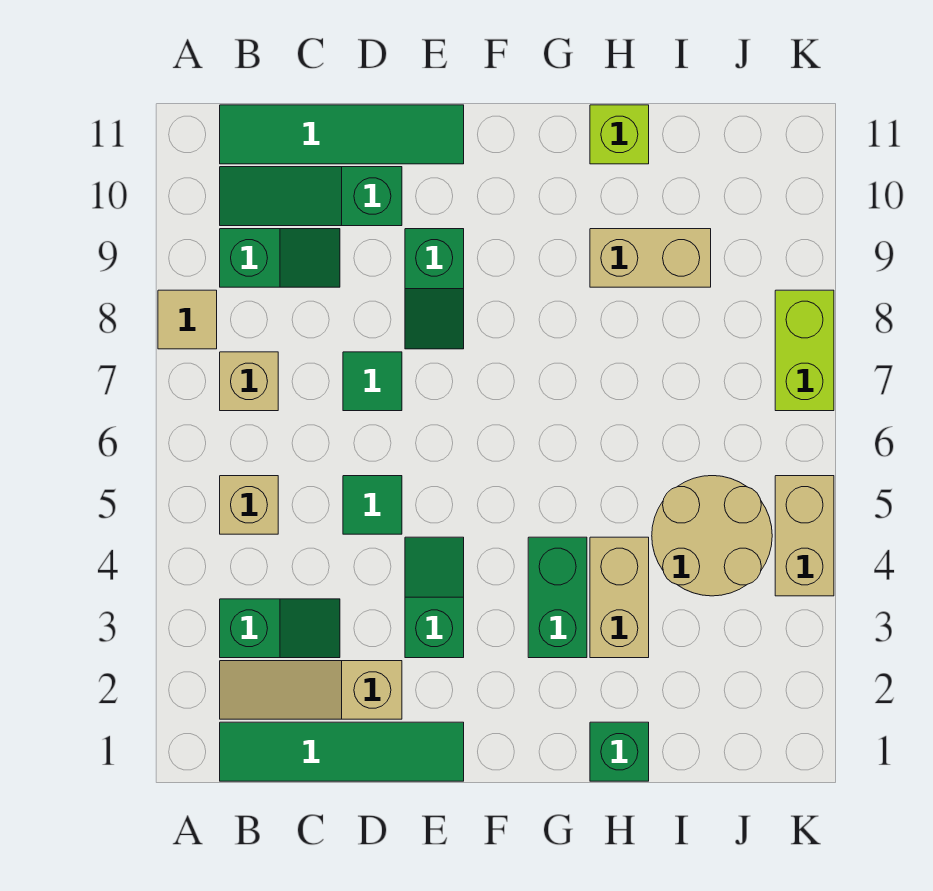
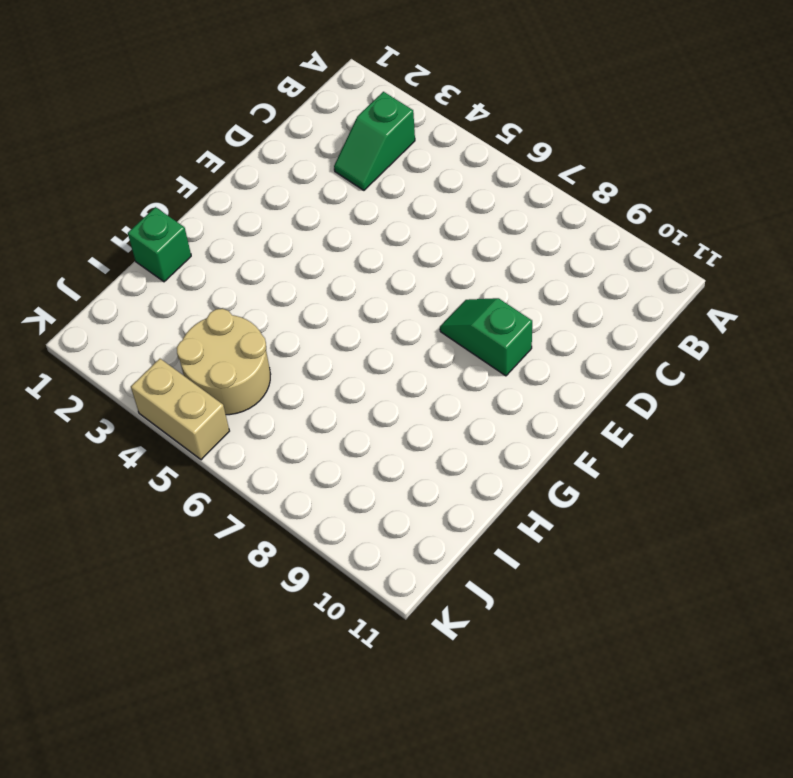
none -> tan tile A8 level 1
none -> green tile B1:E1 level 1
none -> tan slope B2:D2 level 1 top D

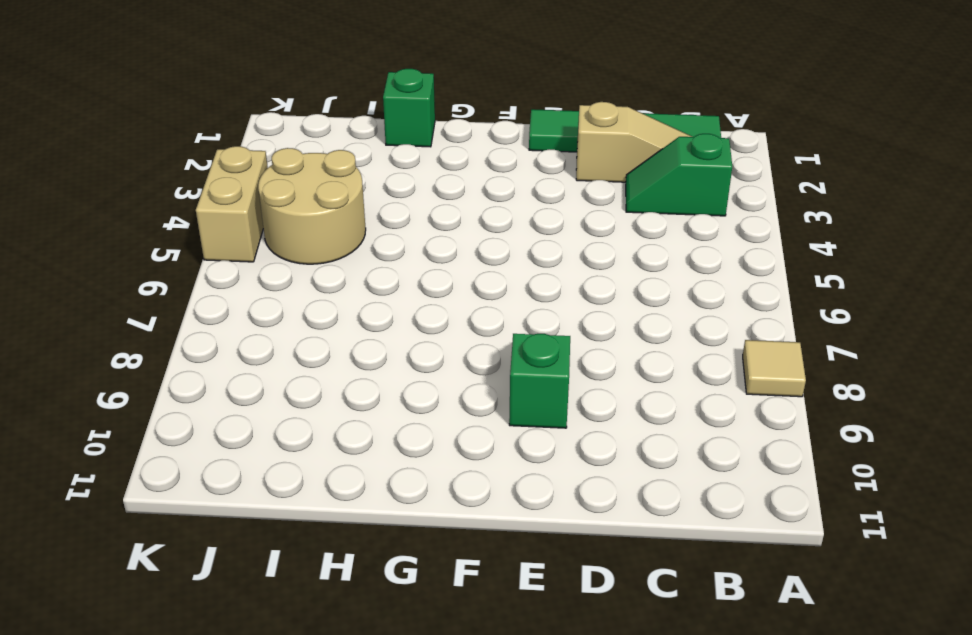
none -> tan brick B5 level 1
none -> tan brick B7 level 1
none -> green slope B9:C9 level 1 top B

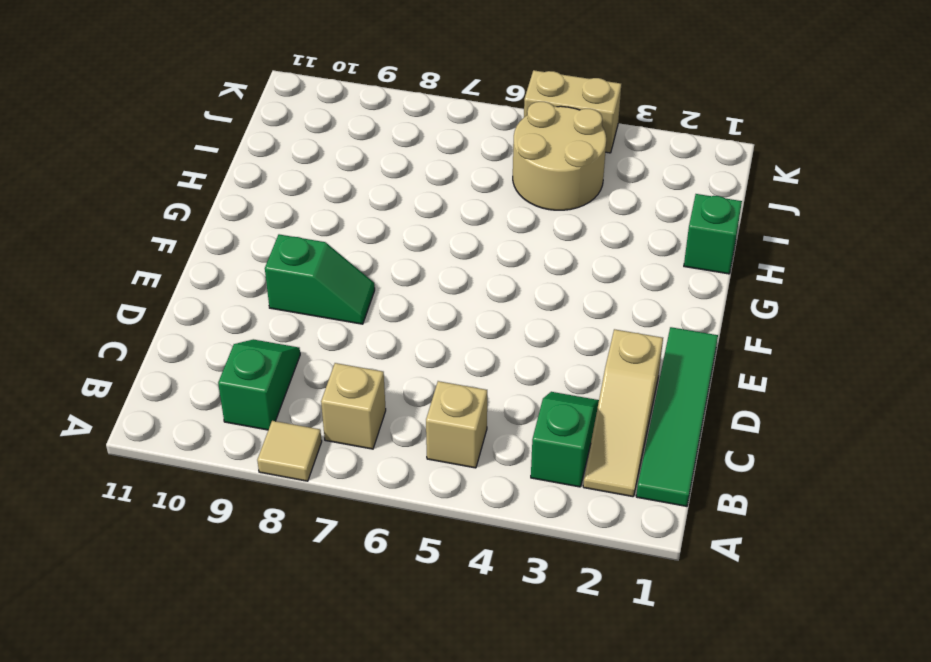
none -> green slope B10:D10 level 1 top D
none -> green tile B11:E11 level 1
none -> green tile D5 level 1

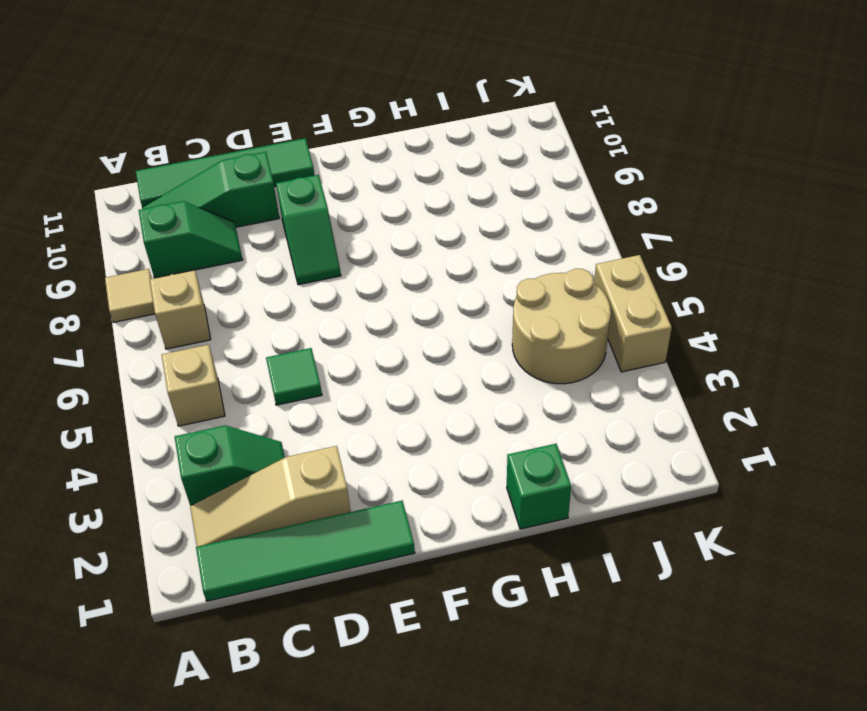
none -> green tile D7 level 1
none -> green slope E3:E4 level 1 top 3
none -> green brick G3:G4 level 1

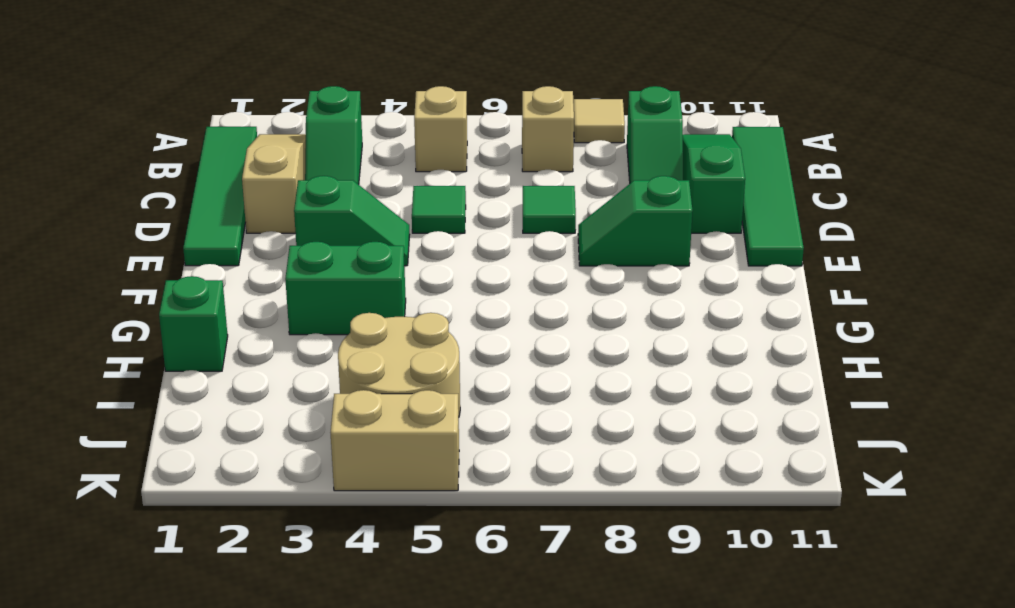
none -> tan brick H3:H4 level 1
none -> tan brick H9:I9 level 1
none -> lime brick H11 level 1

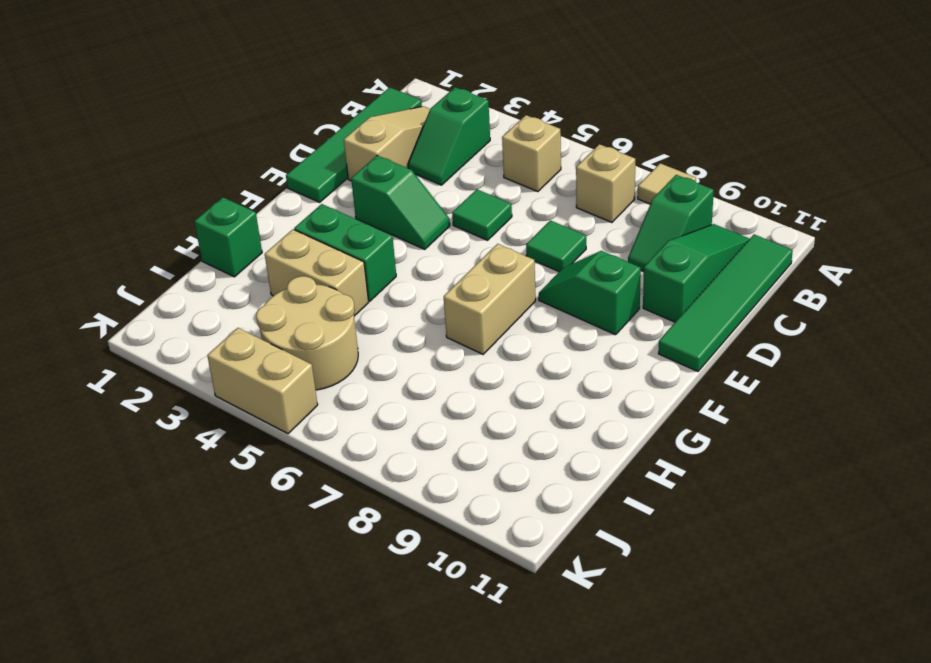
tan brick F7:G7 level 1 -> tan brick H9:I9 level 1
none -> lime brick H11 level 1
none -> lime brick K7:K8 level 1

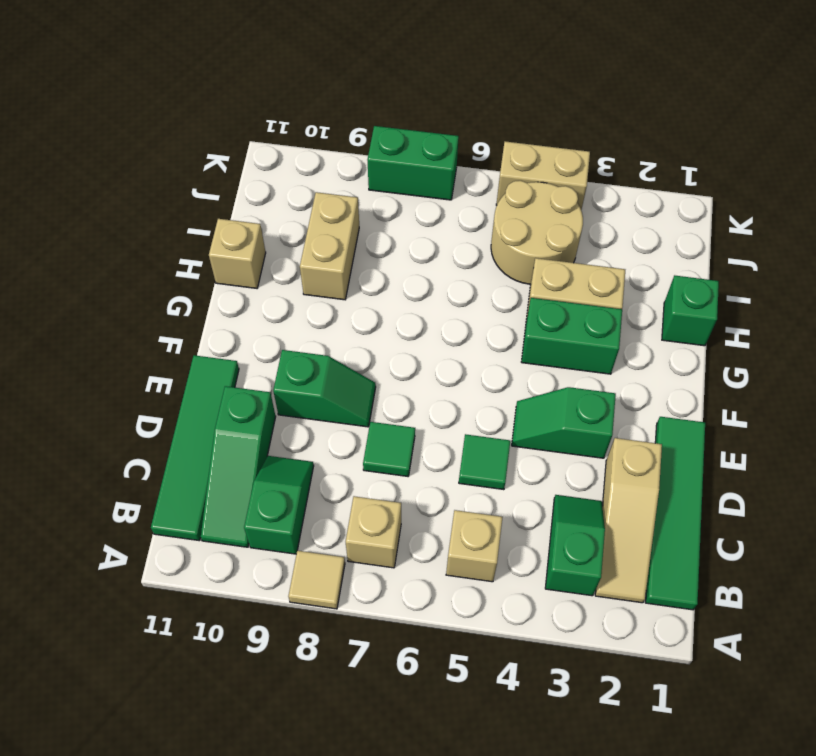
tan brick H11 level 1 -> lime brick H11 level 1
green brick K7:K8 level 1 -> lime brick K7:K8 level 1

